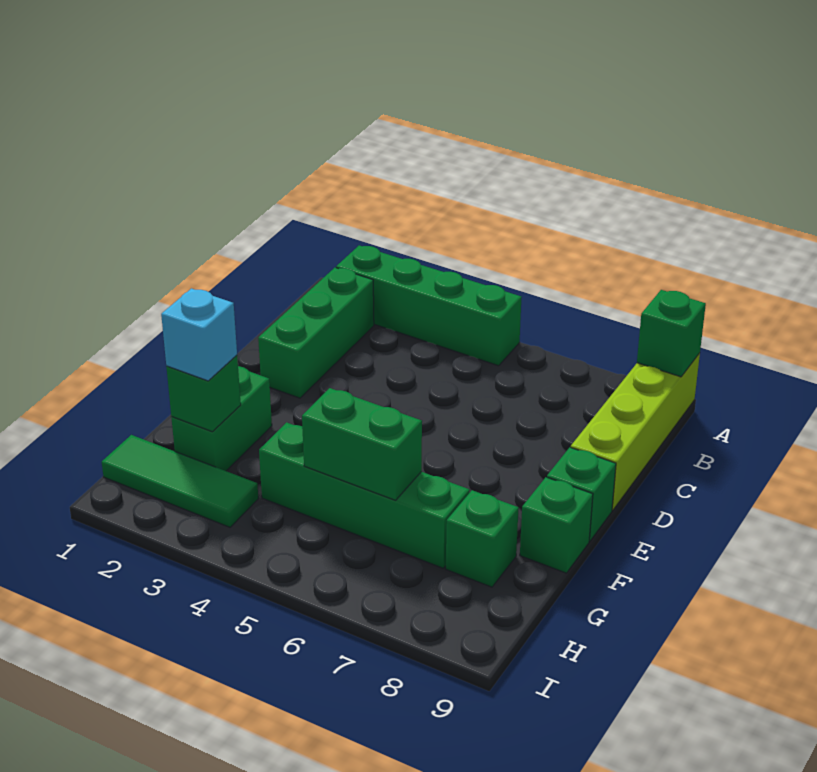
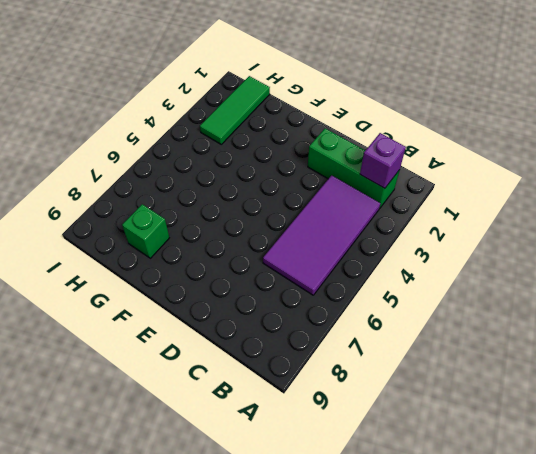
purple brick B2 level 2 -> none
purple tile B3:C6 level 1 -> none
none -> green brick A2:A5 level 1
none -> lime brick A9:D9 level 1
none -> green brick E9 level 1

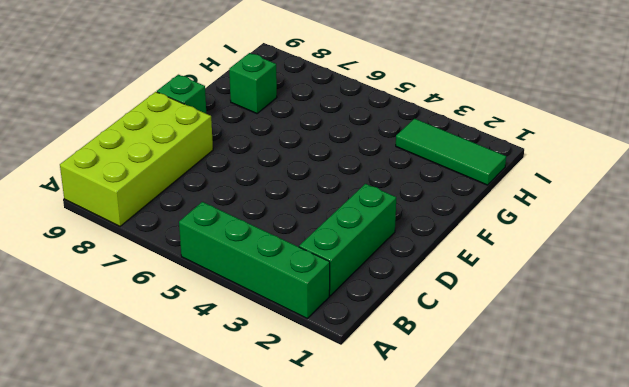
lime brick A8:D9 level 1 -> lime brick A9:D9 level 1
none -> green brick F2:G2 level 1
none -> green brick F9 level 1
none -> green brick G4:G7 level 1

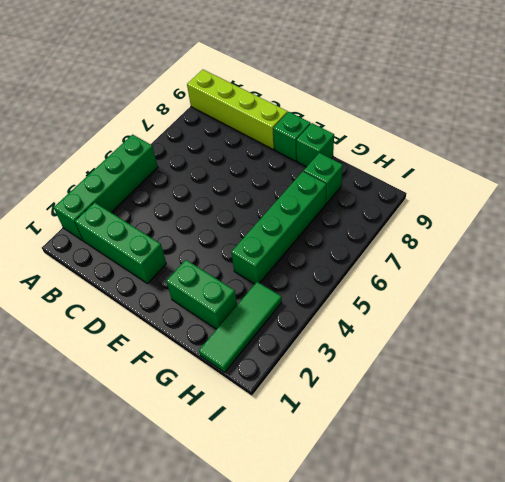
none -> green brick A9 level 2
none -> green brick G2 level 2
none -> green brick G5:G6 level 2

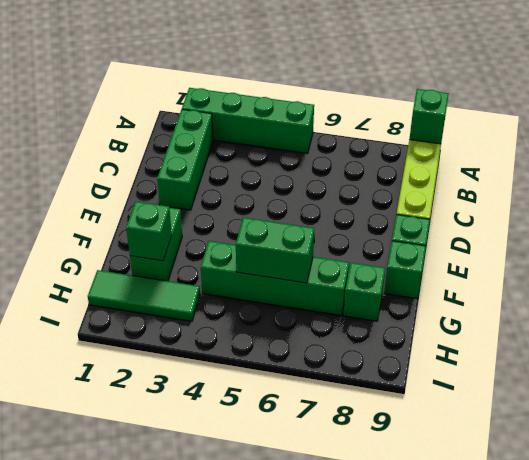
none -> cyan brick G2 level 3

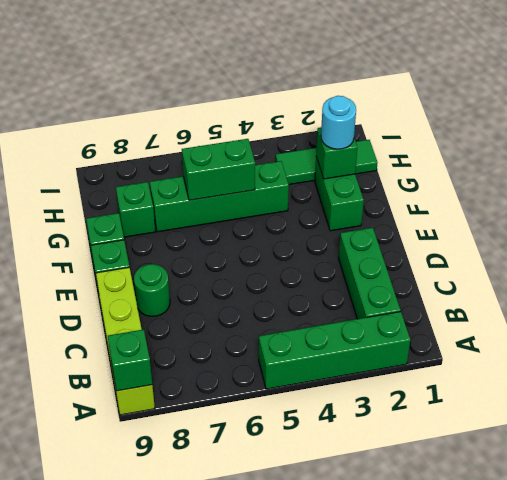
green round brick D8 level 1 -> none
cyan round brick G2 level 3 -> cyan brick G2 level 3

